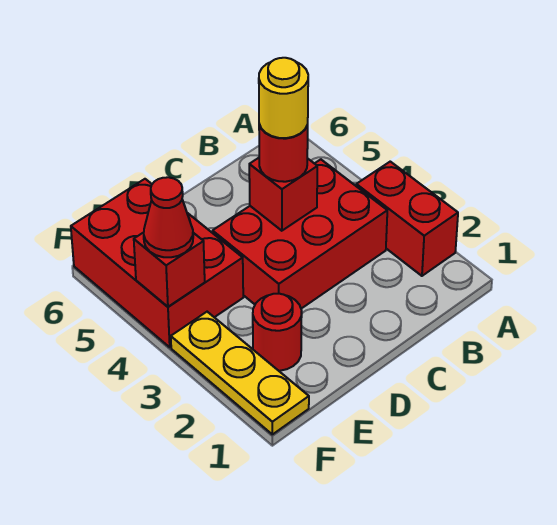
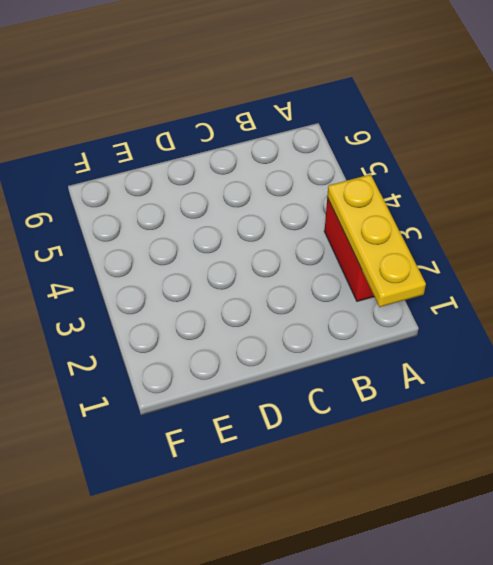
yellow plate A1:A3 level 2 -> yellow plate F1:F3 level 1
none -> red brick B3:D4 level 1
none -> red round brick E2 level 1

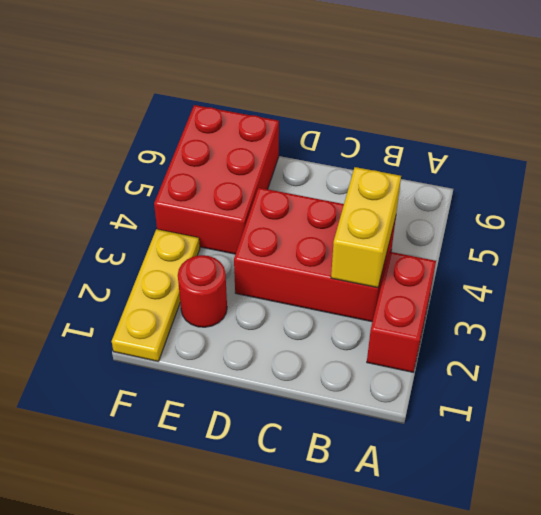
yellow brick B3:B4 level 2 -> none
none -> red brick C4 level 2
none -> red brick F4 level 2

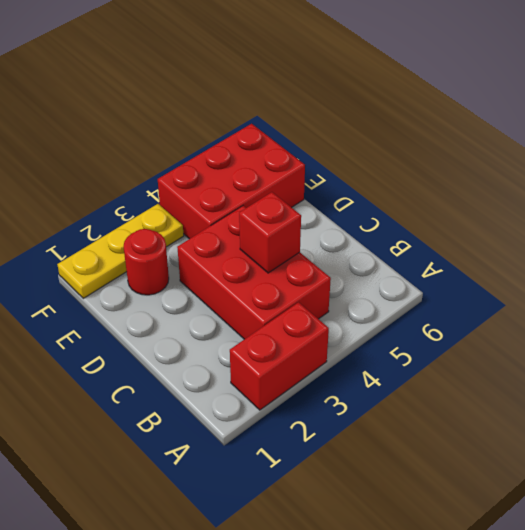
none -> red brick F4 level 2
none -> red round brick C4 level 3

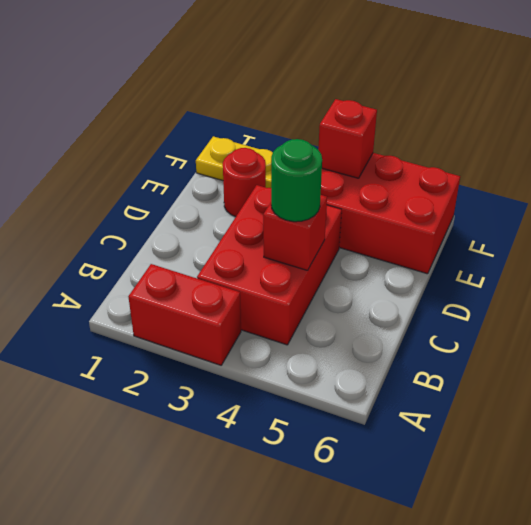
green round brick C4 level 3 -> red round brick C4 level 3
none -> red cone F4 level 3
none -> yellow round brick C4 level 4

